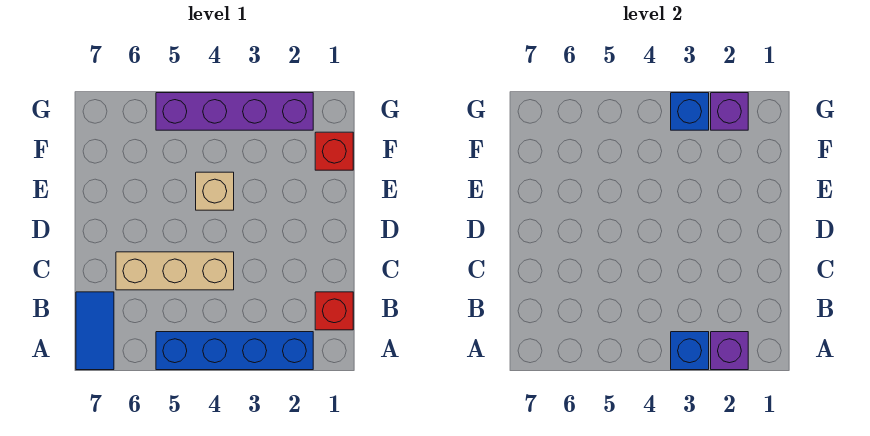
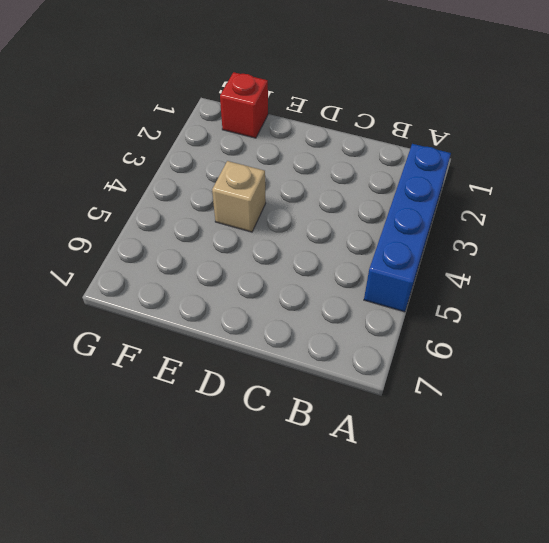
none -> blue tile A7:B7 level 1
none -> red brick B1 level 1

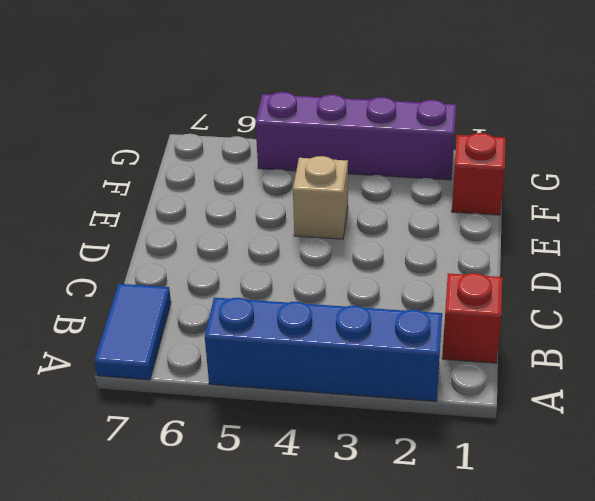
none -> tan brick C4:C6 level 1
none -> purple brick A2 level 2

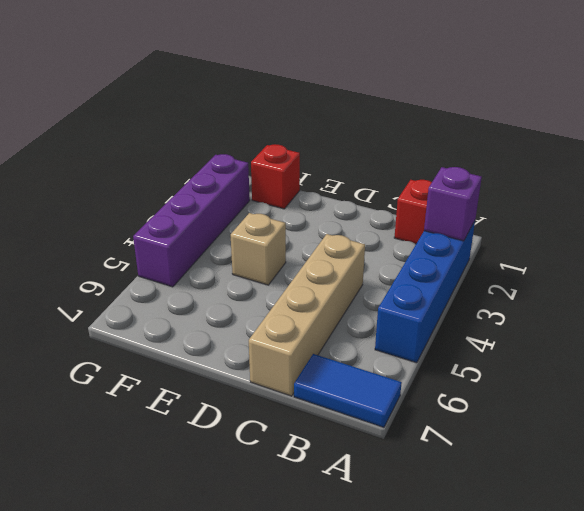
tan brick C4:C7 level 1 -> tan brick C4:C6 level 1
none -> blue brick A3 level 2
none -> purple brick G2 level 2

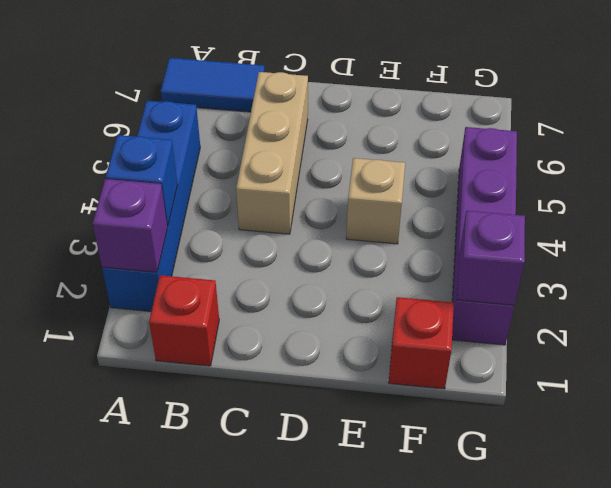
none -> blue brick G3 level 2

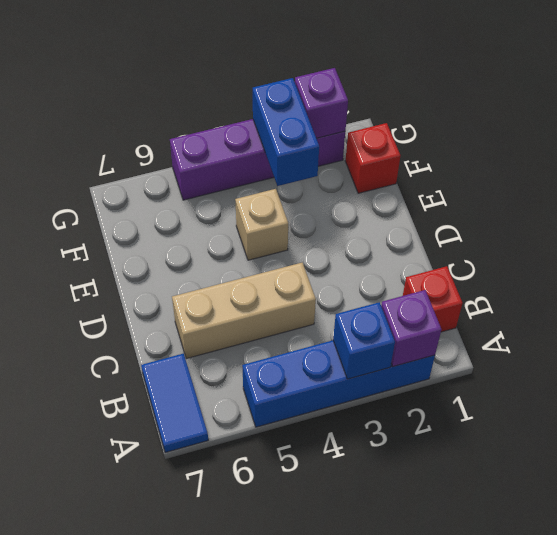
blue brick F3:G3 level 2 -> blue brick G3 level 2

